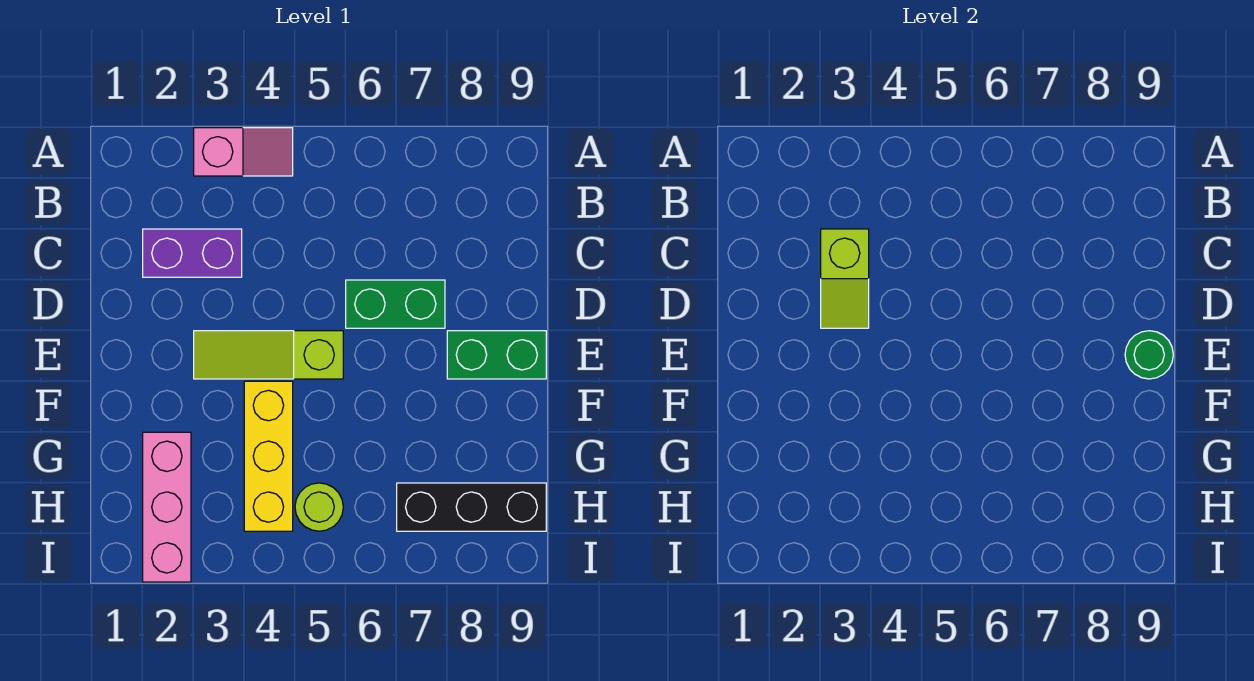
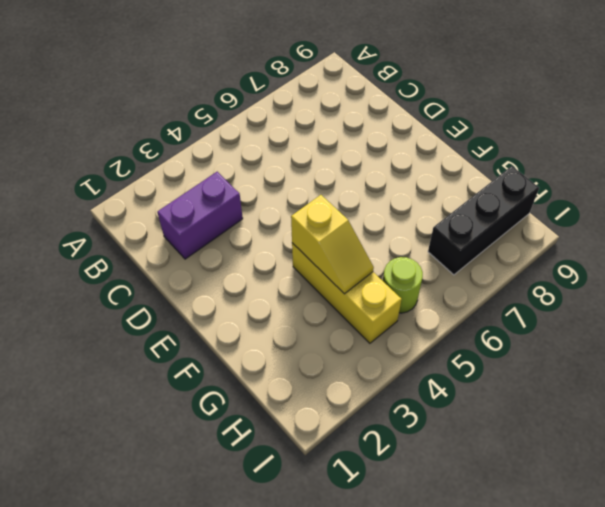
yellow slope F4:G4 level 2 top F -> none
none -> pink slope A3:A4 level 1 top 3
none -> green brick D6:D7 level 1

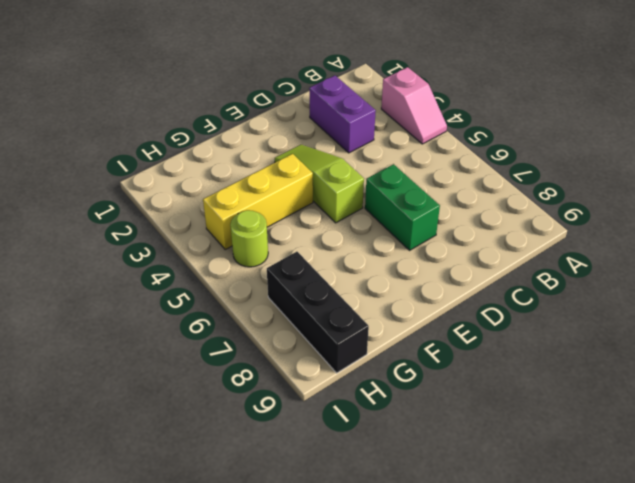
none -> green brick E8:E9 level 1
none -> pink brick G2:I2 level 1

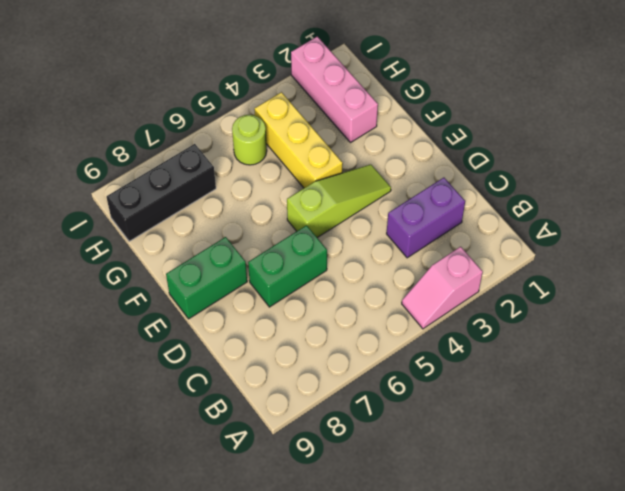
none -> lime slope C3:D3 level 2 top C
none -> green round brick E9 level 2

